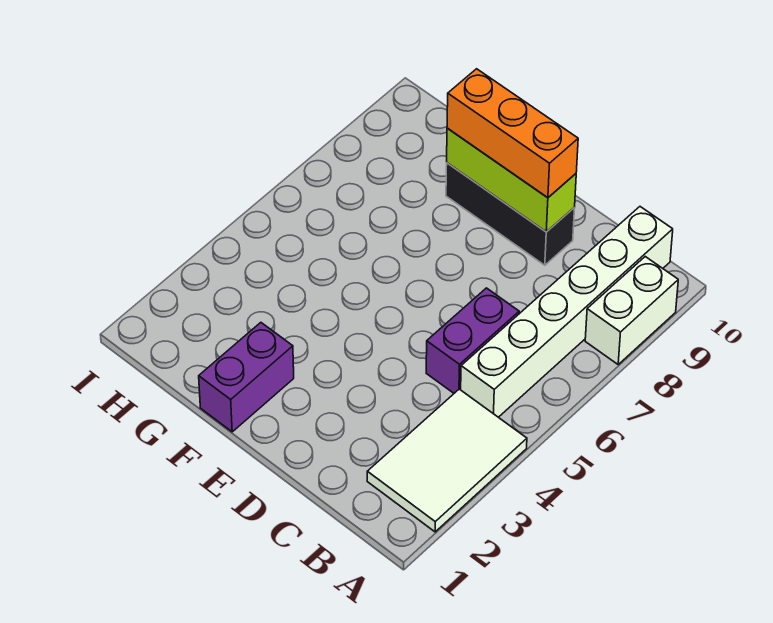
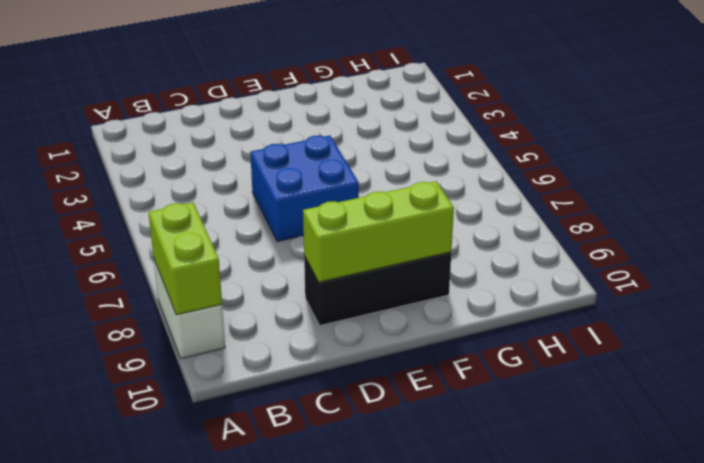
lime brick A8:A9 level 2 -> none
blue brick D5:E6 level 1 -> none
none -> white tile A2:B4 level 1
none -> white brick B5:B10 level 1

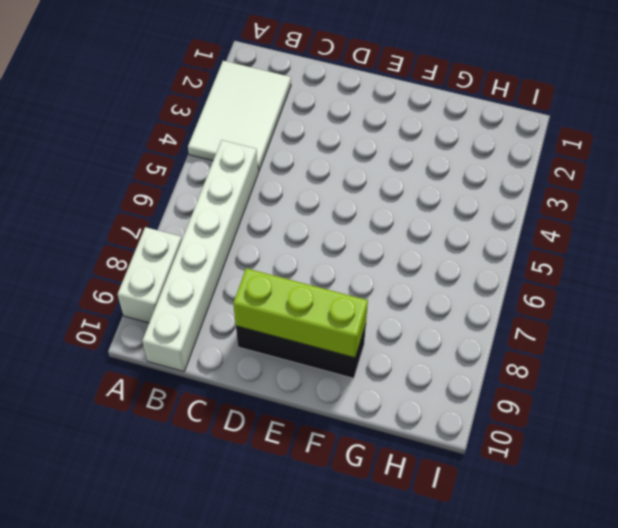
none -> purple brick C5:C6 level 1
none -> purple brick F1:F2 level 1

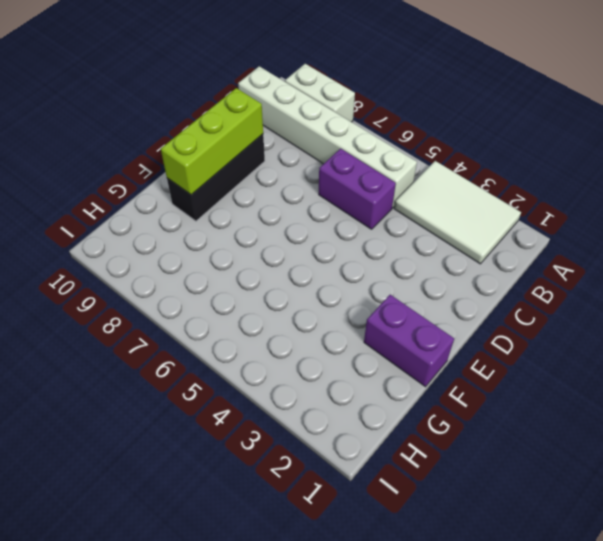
none -> orange brick D9:F9 level 3

